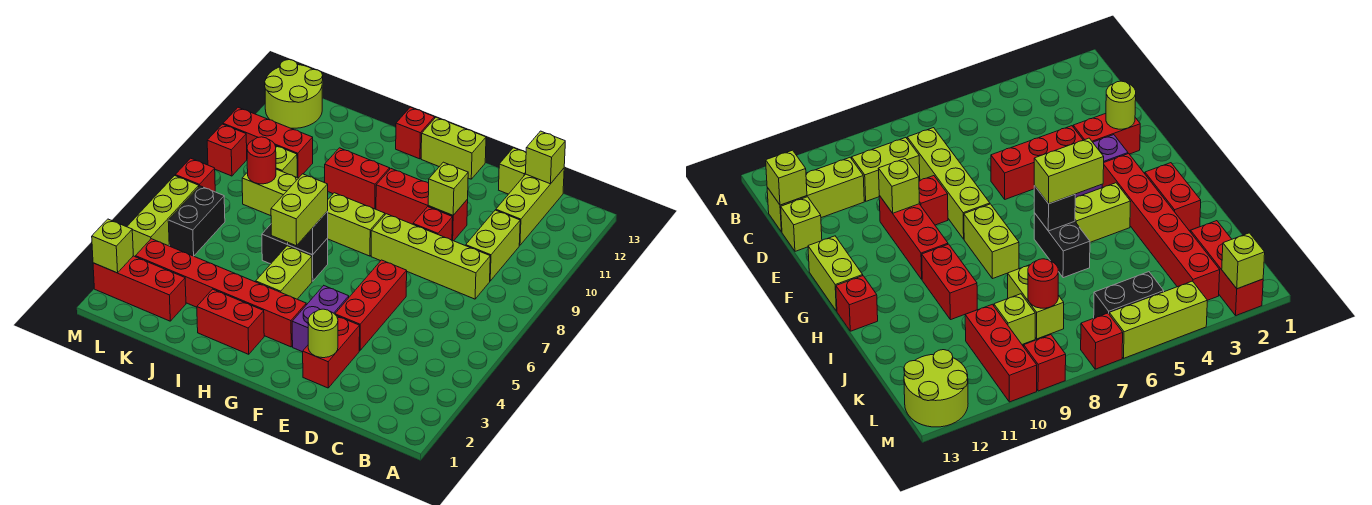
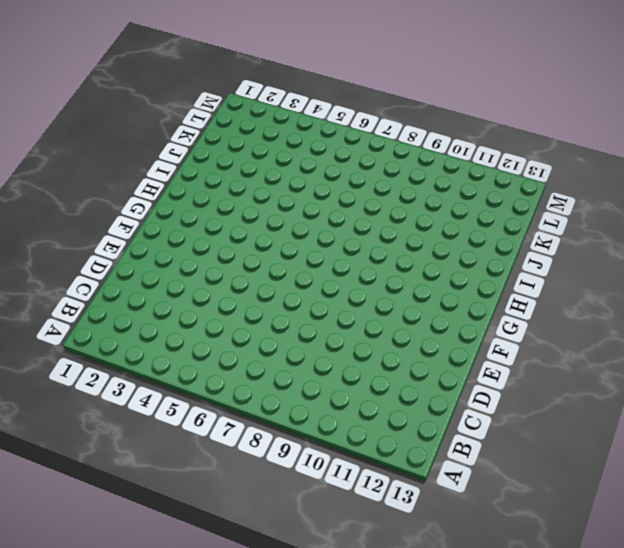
none -> lime brick C8:F8 level 1
none -> lime brick C9:C10 level 1
none -> lime brick C11:C13 level 1
none -> lime brick D13 level 1

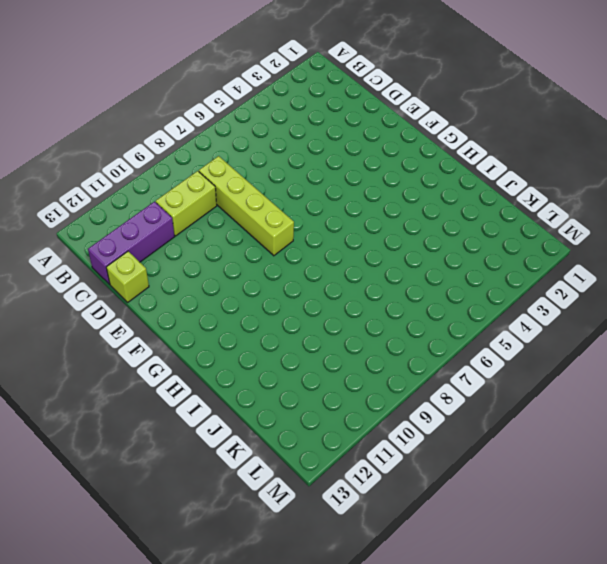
purple brick C11:C13 level 1 -> lime brick C11:C13 level 1
none -> red brick E2:E3 level 1
none -> red brick E4:E6 level 1
none -> red brick E9 level 1
none -> red brick E10:G10 level 1

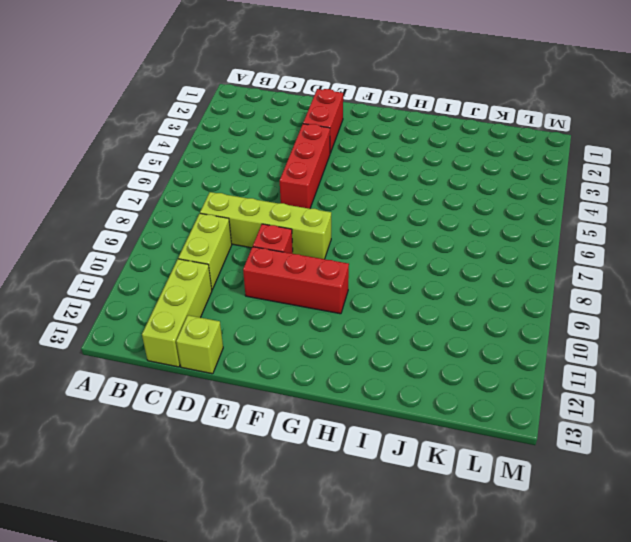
none -> purple brick F3:F4 level 1
none -> lime brick F13:G13 level 1
none -> red brick G3:L3 level 1
none -> lime brick G8:H8 level 1

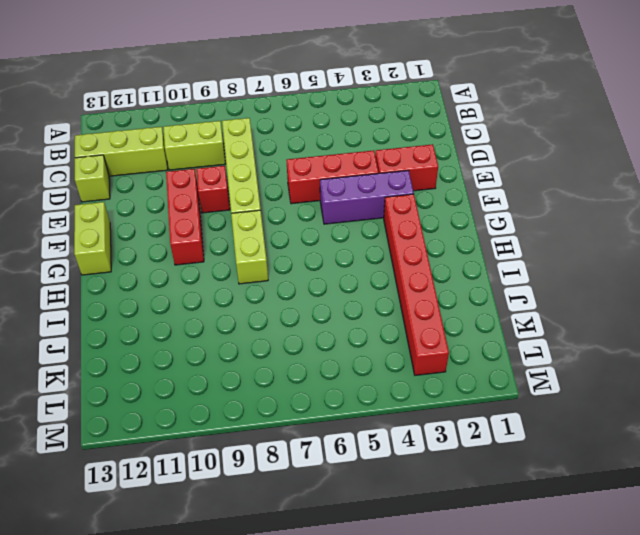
purple brick F3:F5 level 1 -> purple brick F3:F4 level 1
none -> red brick H2:I2 level 1
none -> lime brick H4:H5 level 1
none -> black brick H6:I6 level 1
none -> red brick H10:I10 level 1

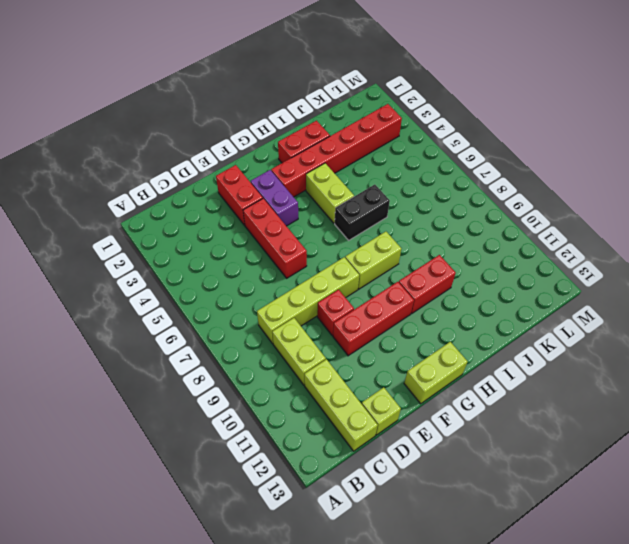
none -> red brick H13 level 1
none -> lime brick J8:K8 level 1
none -> red brick K2:M2 level 1
none -> lime brick K9 level 1

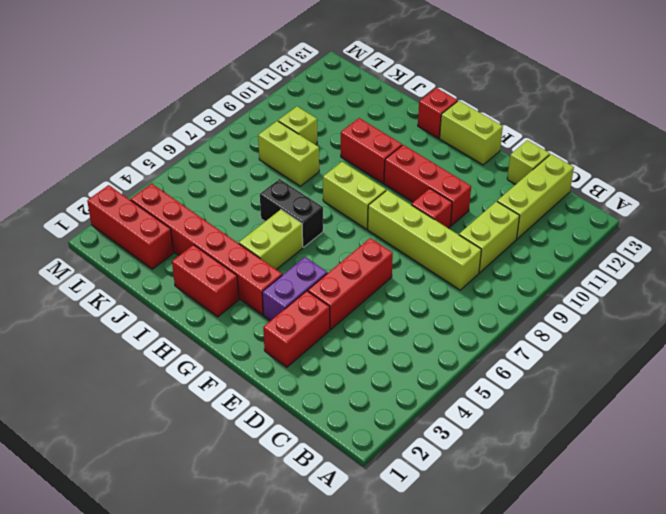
none -> red brick K10:M10 level 1
none -> black brick L5:L6 level 1
none -> lime round brick L12:M13 level 1
none -> lime brick M4:M6 level 1

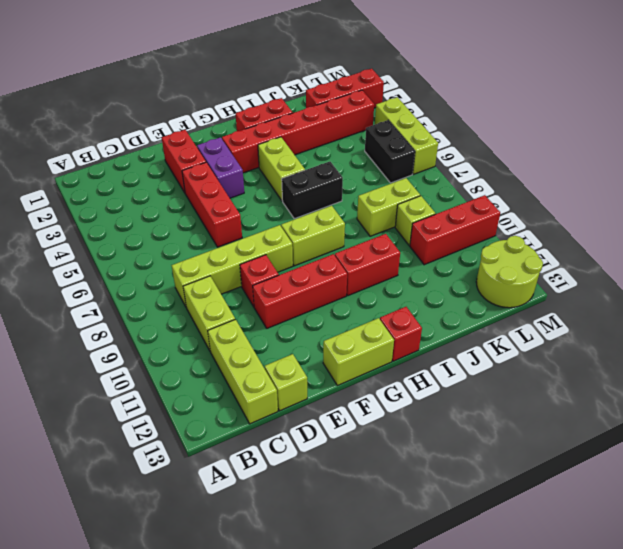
none -> red brick M7 level 1
none -> red brick M9 level 1
none -> lime brick C13 level 2
none -> lime round brick E2 level 2

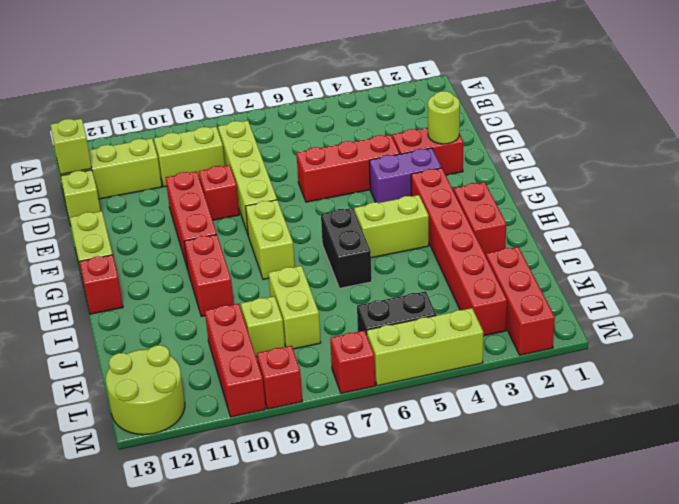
none -> lime brick E10 level 2
none -> black brick H6 level 2
none -> red round brick K8 level 2
none -> lime brick M2 level 2

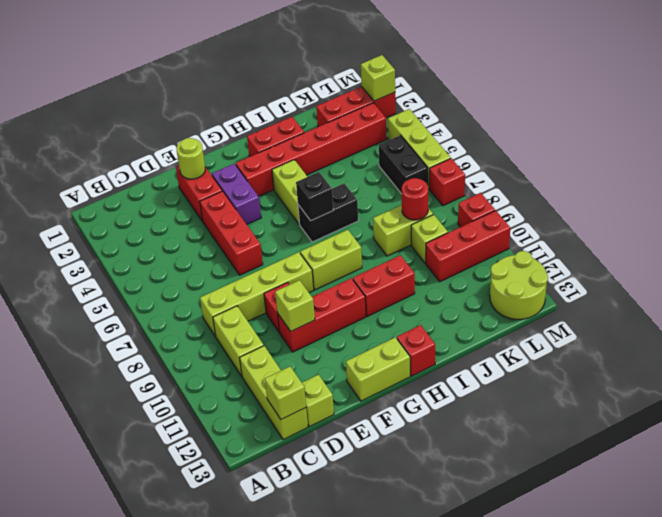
none -> lime brick H5:H6 level 3

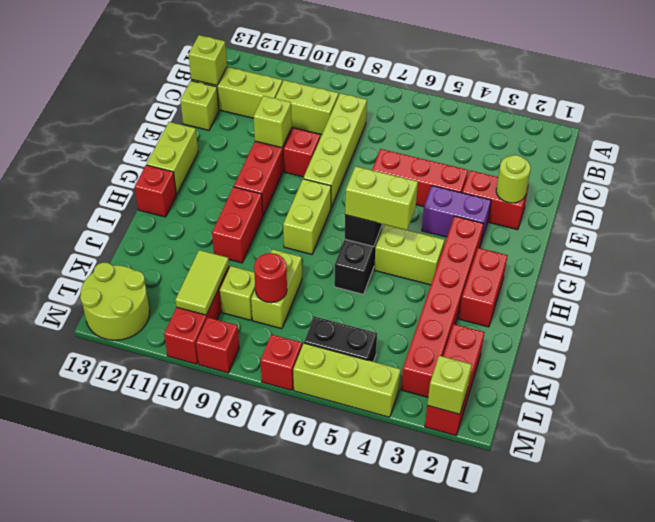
lime tile K10:L10 level 2 -> none

